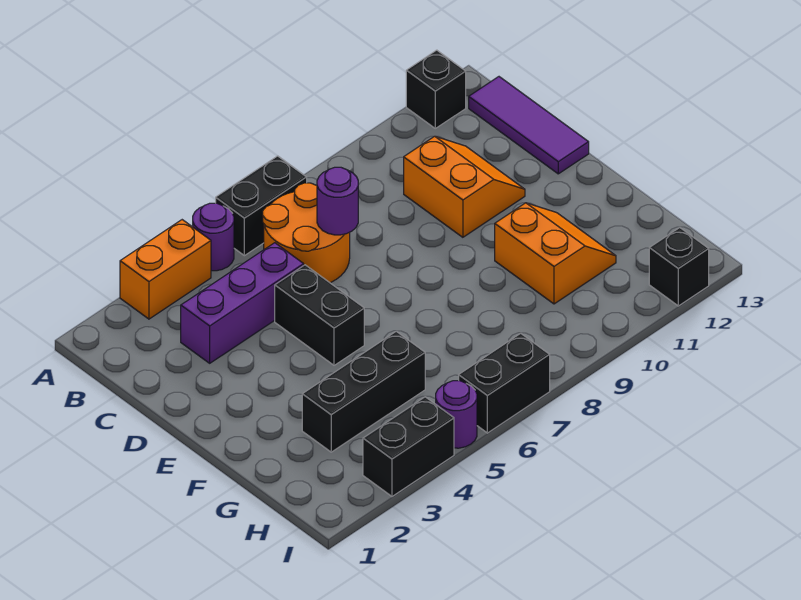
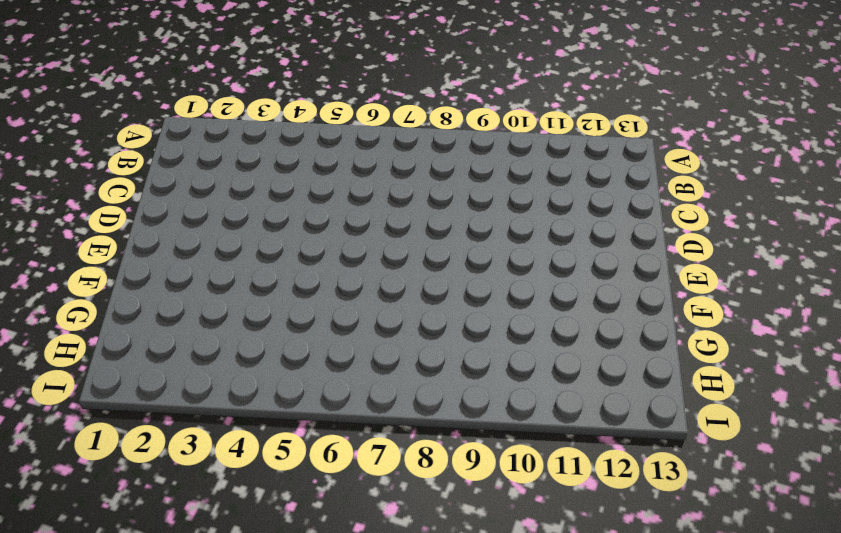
none -> orange brick A3:A4 level 1
none -> purple round brick A5 level 1
none -> black brick A6:A7 level 1

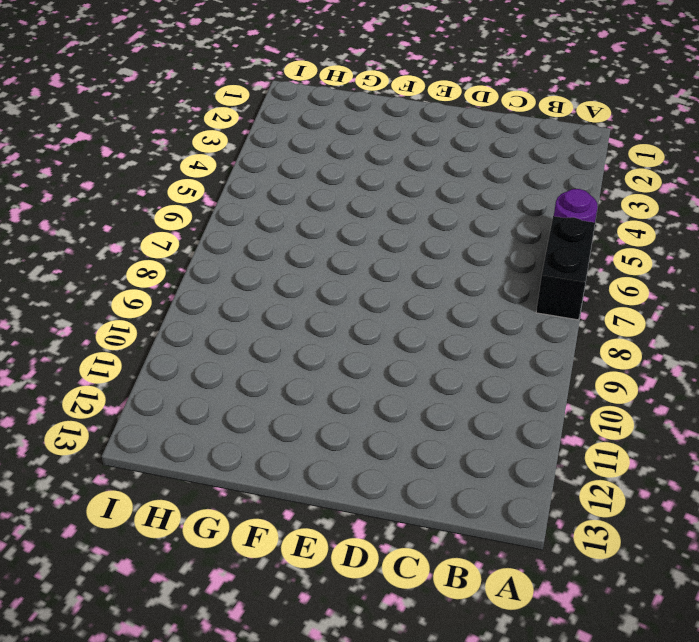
none -> orange brick A3:A4 level 1
none -> black brick A12 level 1
none -> orange round brick B6:C7 level 1

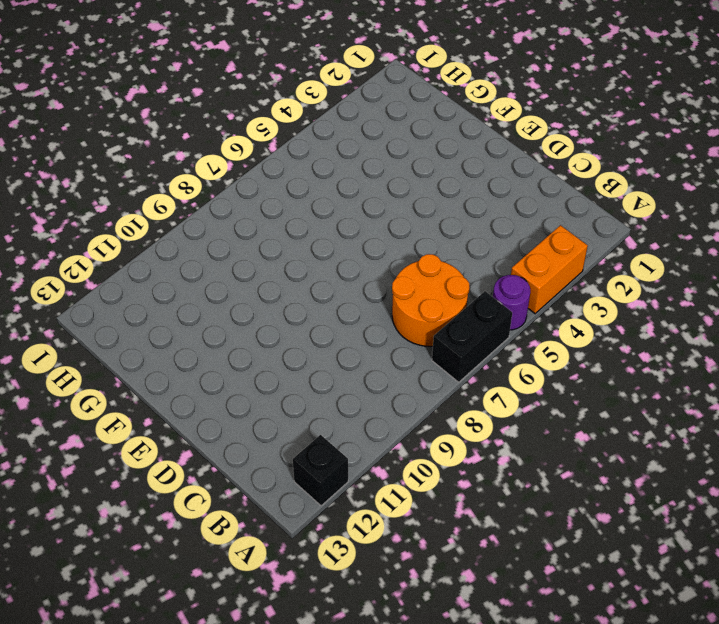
none -> purple tile B13:D13 level 1
none -> purple brick C3:C5 level 1
none -> orange slope C10:D11 level 1 top 10

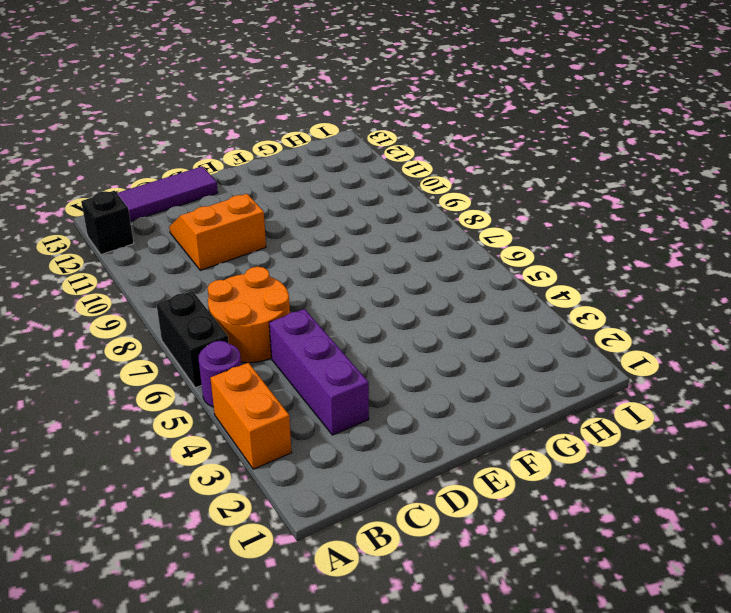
none -> black brick D5:E5 level 1
none -> orange slope F10:G11 level 1 top 10
none -> black brick G3:G5 level 1

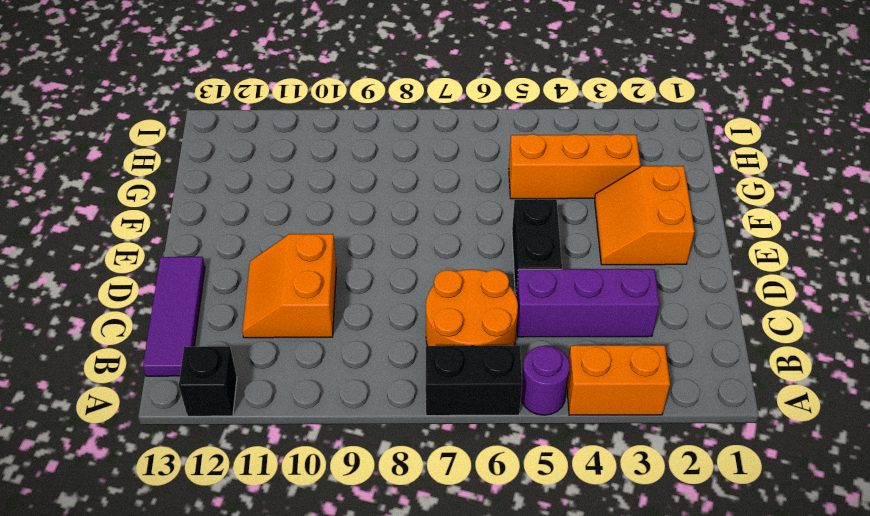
orange slope E2:F3 level 1 top 2 -> orange slope F10:G11 level 1 top 10
orange brick G3:G5 level 1 -> black brick G3:G5 level 1
none -> black brick I3:I4 level 1
none -> purple round brick I5 level 1
none -> black brick I6:I7 level 1

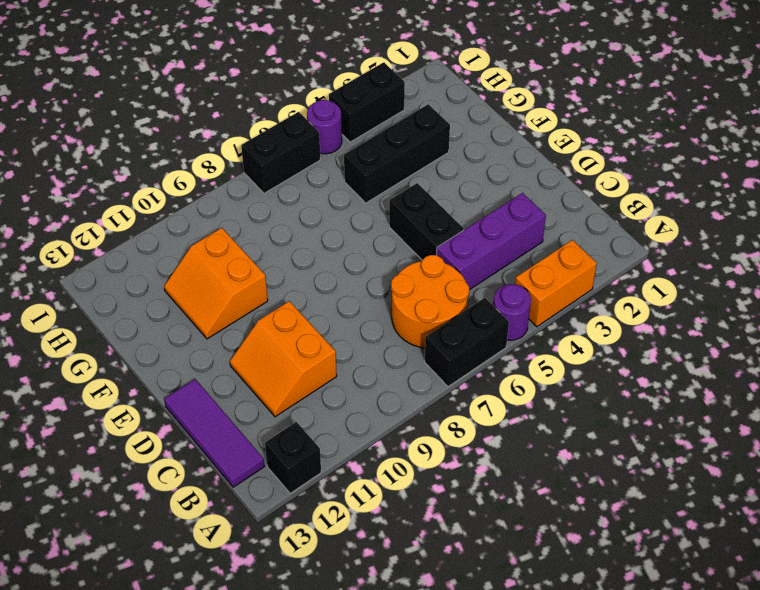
none -> black brick I12 level 1
none -> purple round brick C7 level 2

